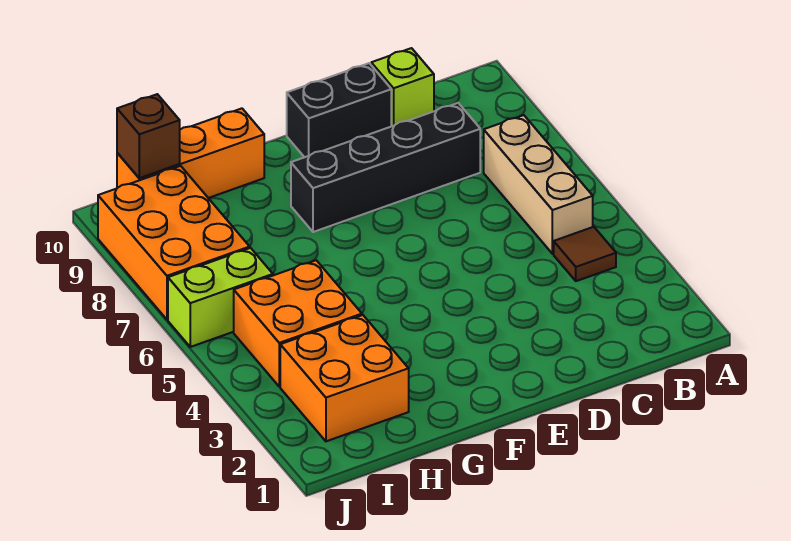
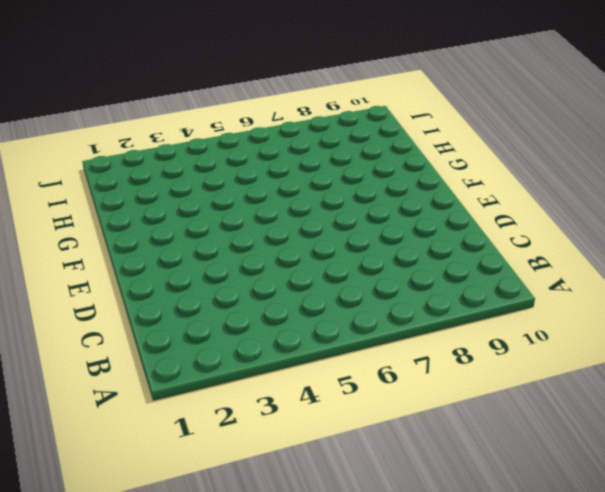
none -> brown tile B4 level 1
none -> tan brick B5:B7 level 1

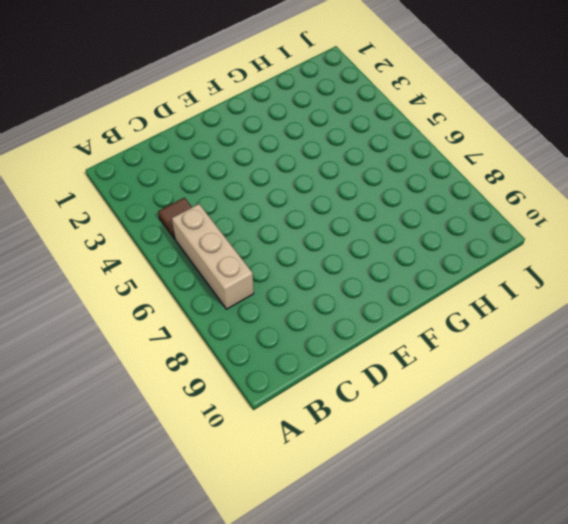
none -> black brick C8:F8 level 1
none -> lime brick C10 level 1

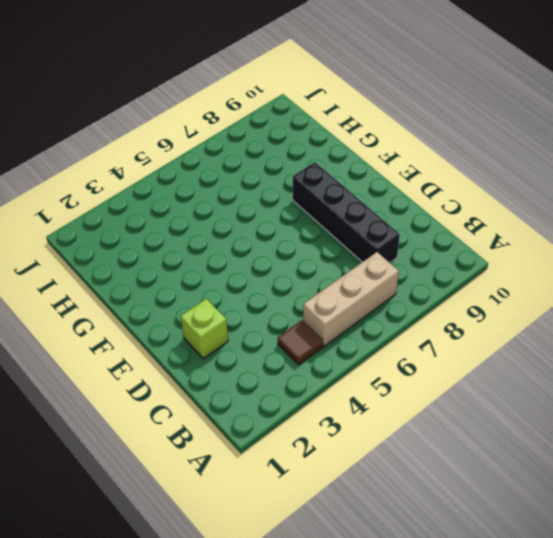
lime brick D2 level 1 -> lime brick C10 level 1
none -> black brick D10:E10 level 1
none -> orange brick G10:I10 level 1

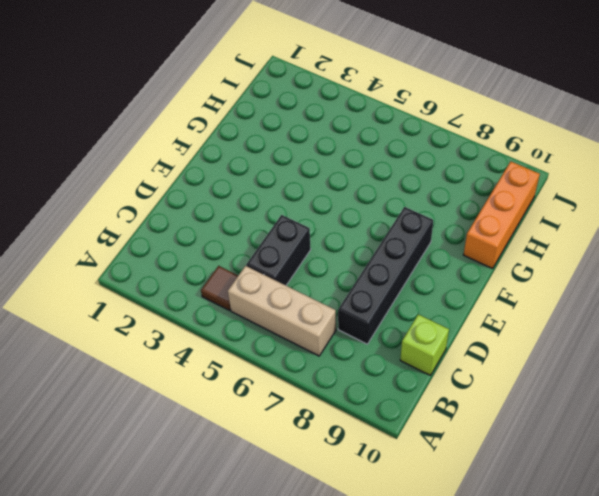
black brick C5:D5 level 1 -> black brick D10:E10 level 1
none -> orange brick H2:I3 level 1
none -> orange brick H4:I5 level 1

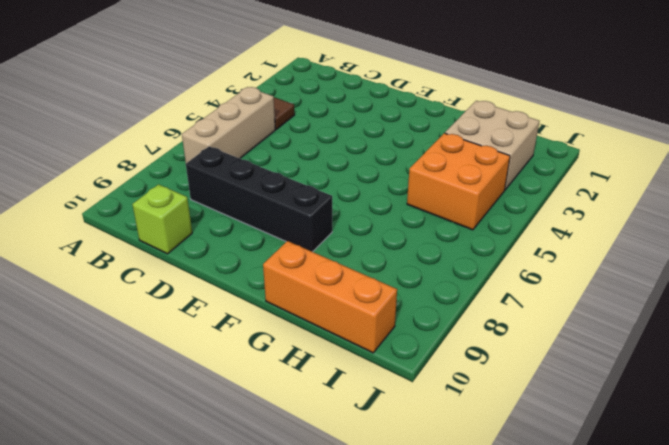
tan brick H2:I3 level 1 -> orange brick H2:I3 level 1
none -> black brick D10:E10 level 1
none -> lime brick I6:J6 level 1

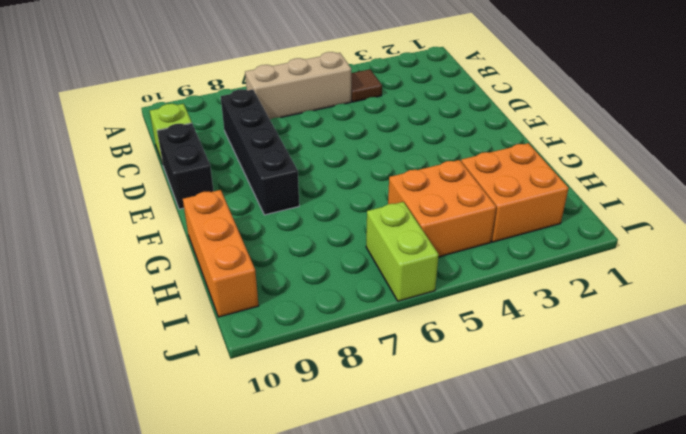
none -> orange brick I7:J9 level 1
none -> brown brick I10 level 2

